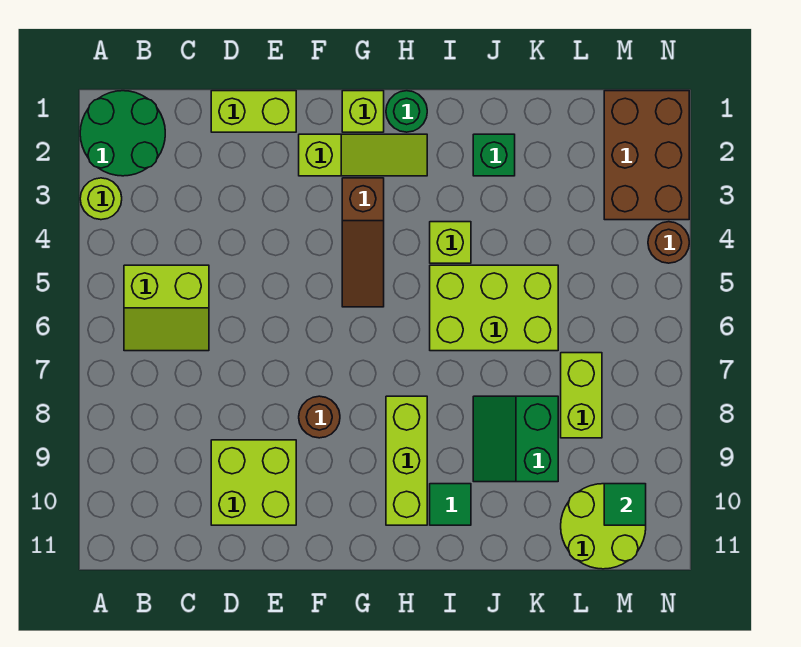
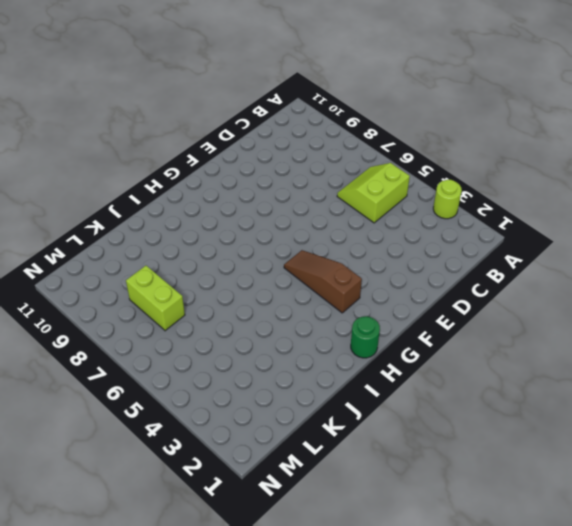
none -> green round brick A1:B2 level 1
none -> lime brick D1:E1 level 1
none -> lime brick D9:E10 level 1

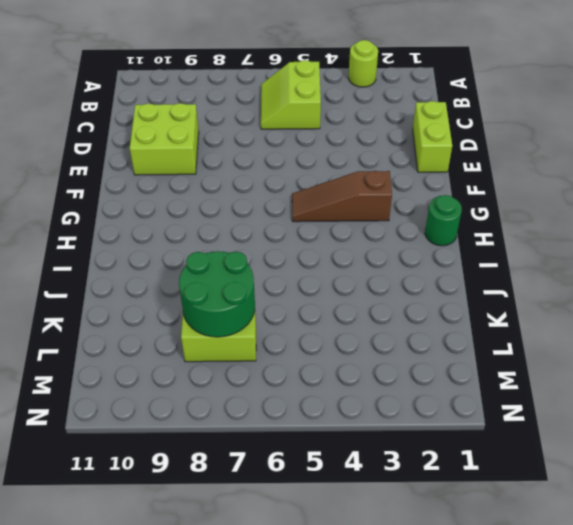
green round brick K7:L8 level 2 -> green round brick A1:B2 level 1
none -> lime slope F2:H2 level 1 top F
none -> brown round brick F8 level 1
none -> lime brick G1 level 1

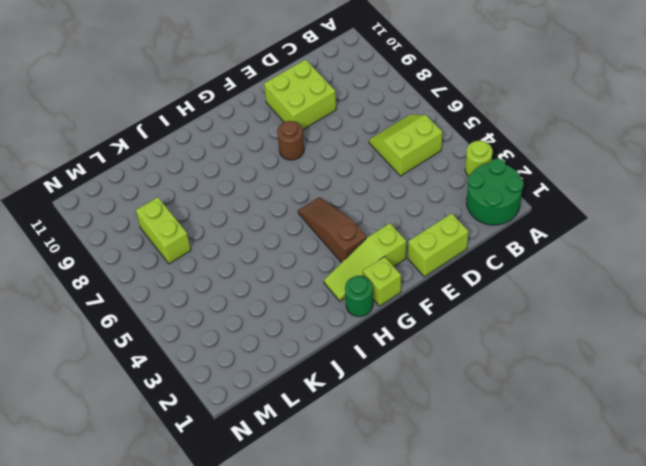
none -> lime brick H8:H10 level 1
none -> lime brick I4 level 1
none -> lime brick I5:K6 level 1

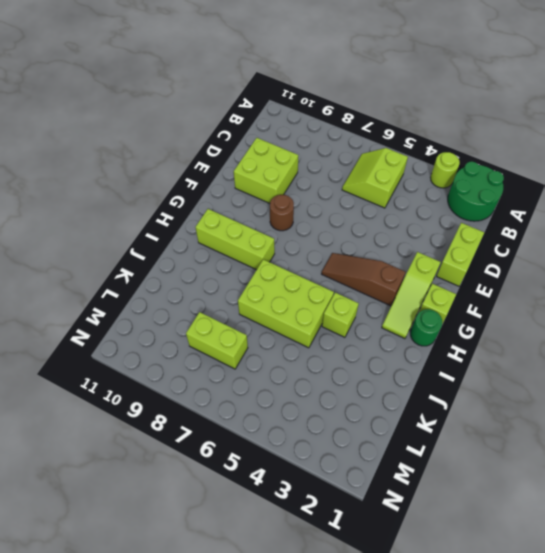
lime brick I5:J7 level 1 -> lime brick I5:K6 level 1
none -> green tile I10 level 1
none -> green brick J2 level 1
none -> green slope J8:K9 level 1 top K

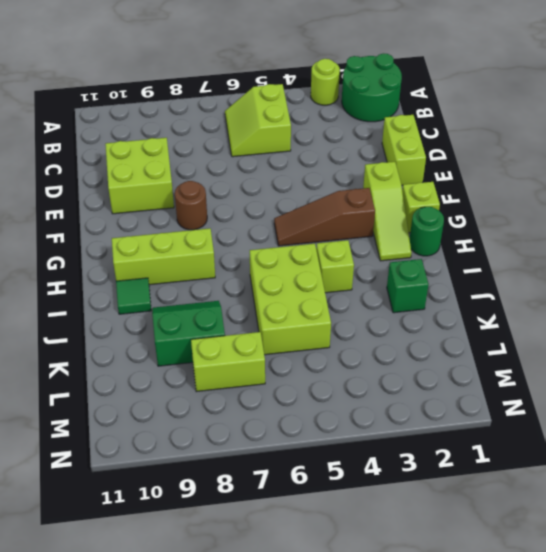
none -> lime round brick L10:M11 level 1
none -> brown brick M1:N3 level 1
none -> brown round brick N4 level 1

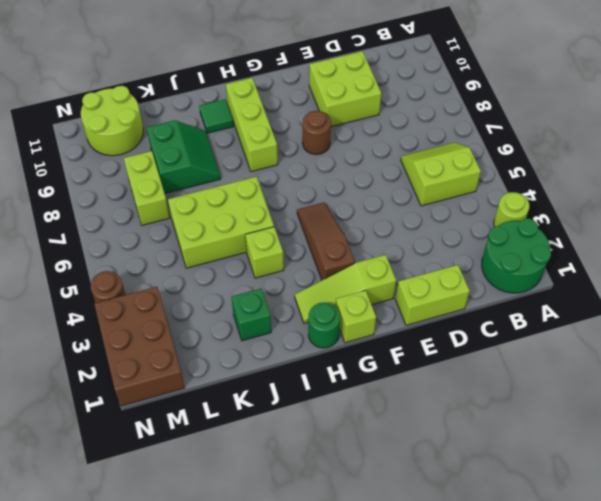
none -> green tile M10 level 2

